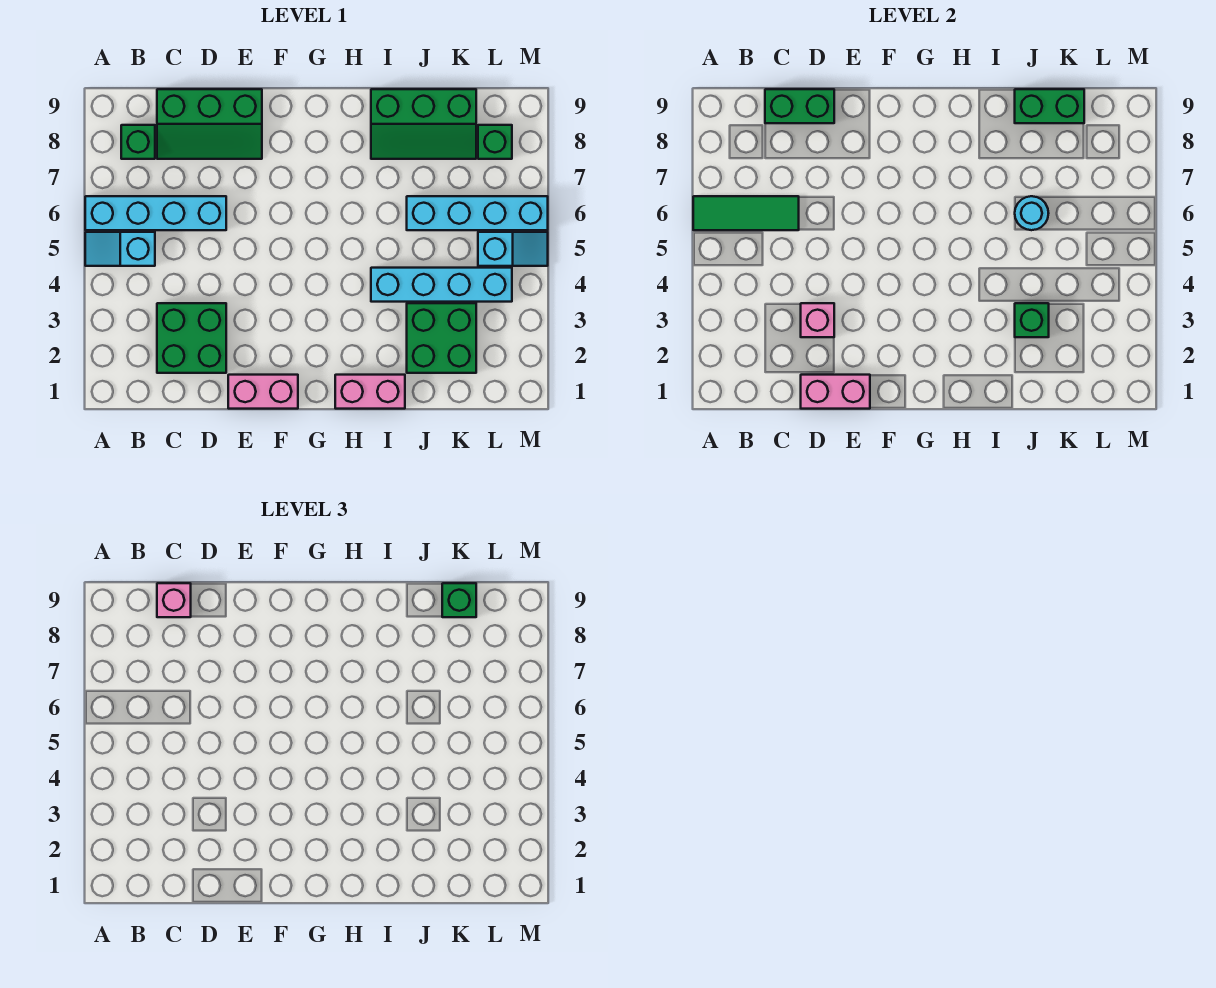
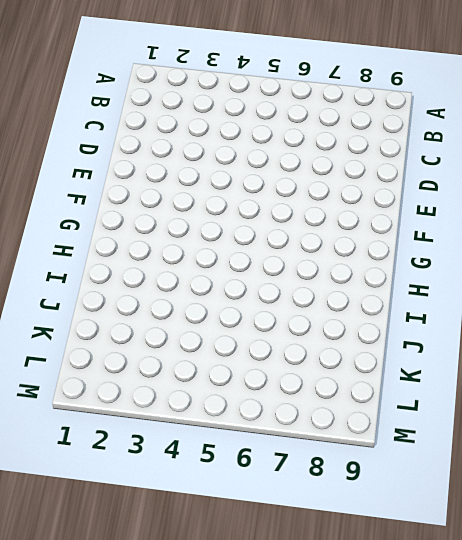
none -> cyan slope A5:B5 level 1 top B
none -> cyan brick A6:D6 level 1
none -> green brick B8 level 1

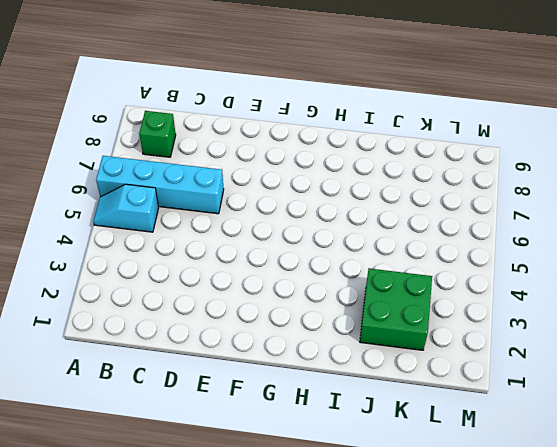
none -> green brick C2:D3 level 1
none -> green slope C8:E9 level 1 top 9
none -> pink brick E1:F1 level 1

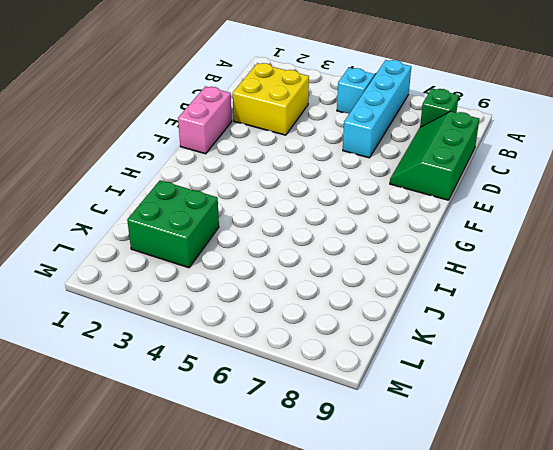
yellow brick C2:D3 level 1 -> green brick C2:D3 level 1
none -> pink brick H1:I1 level 1
none -> cyan brick I4:L4 level 1
none -> green slope I8:K9 level 1 top 9

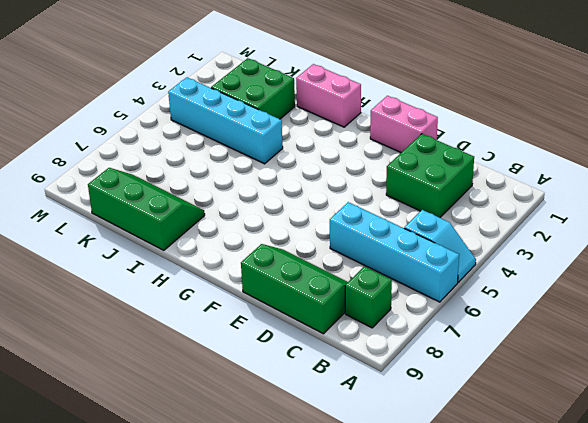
none -> cyan brick J6:M6 level 1
none -> cyan slope L5:M5 level 1 top L
none -> green brick L8 level 1

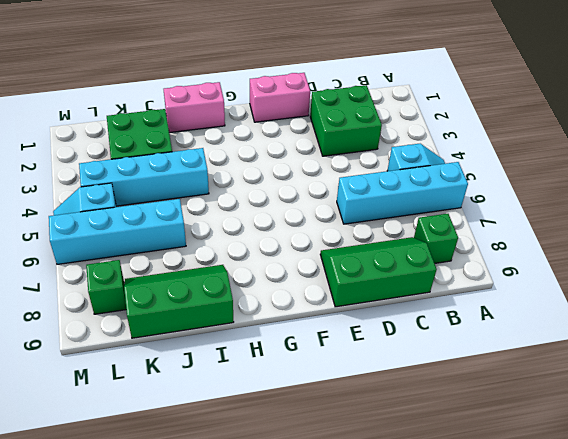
none -> green tile A6:C6 level 2
none -> green brick C9:D9 level 2
none -> pink brick D1:E1 level 2

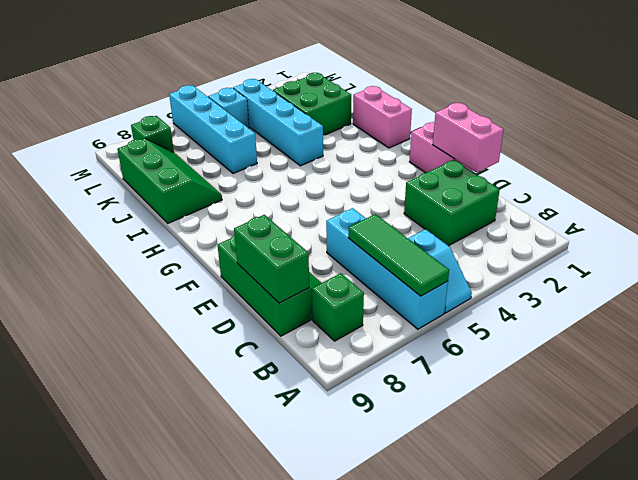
none -> pink brick D3 level 2
none -> green brick J3 level 2
none -> cyan round brick J6 level 2

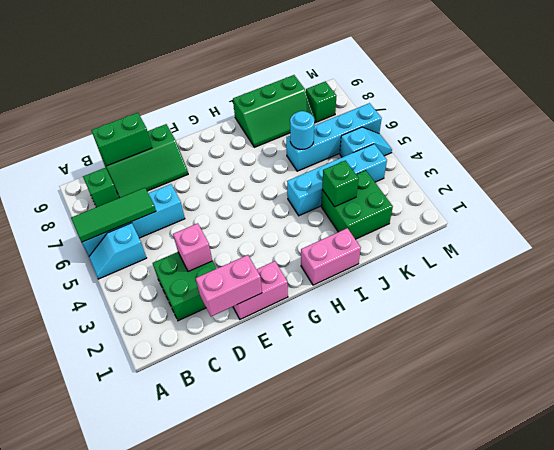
none -> green brick J9:K9 level 2
none -> pink brick C9 level 3
none -> green brick K9 level 3

